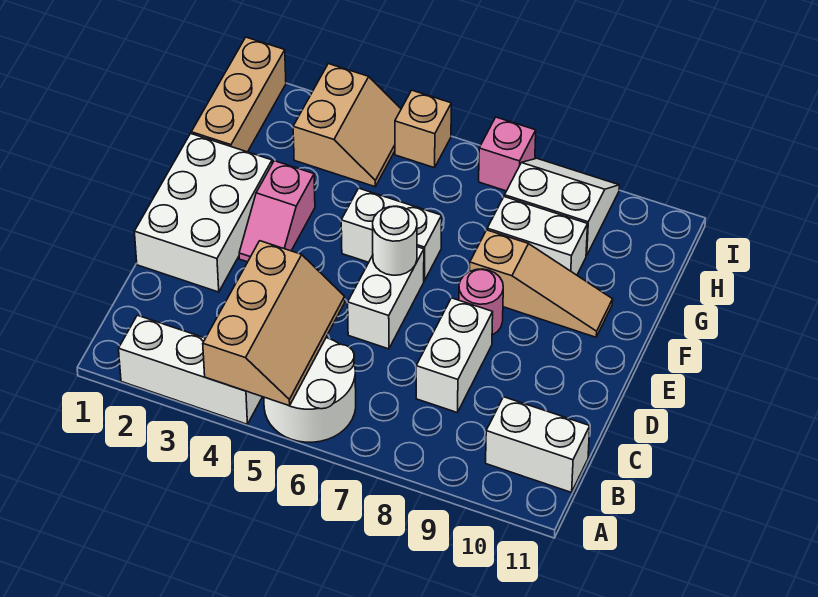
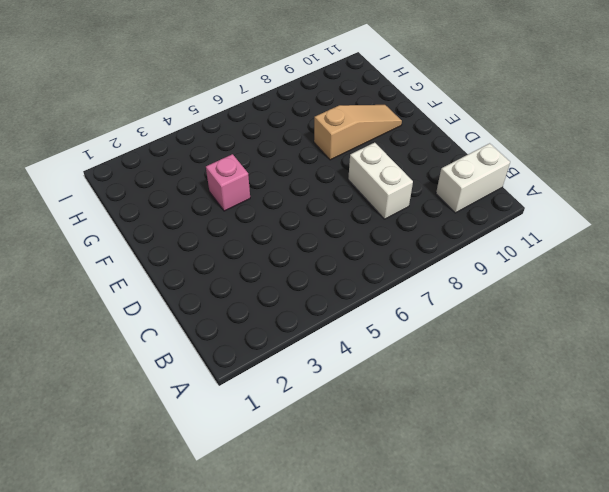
pink brick F4 level 1 -> pink brick I7 level 1
none -> white brick A2:A4 level 1
none -> white round brick A5:B6 level 1
none -> white brick D1:F2 level 1

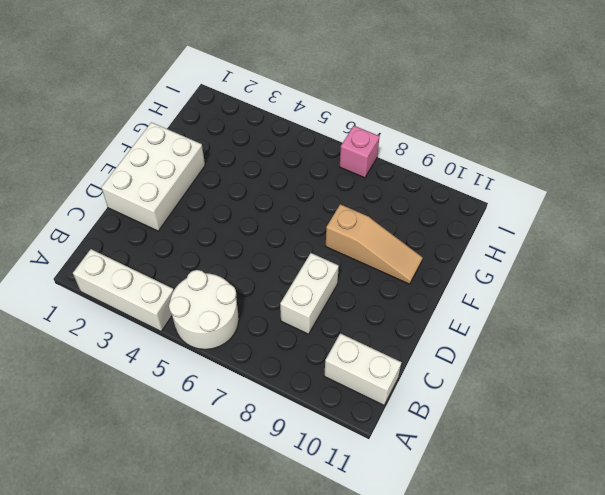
none -> white brick D6:E6 level 1
none -> pink slope E3:F3 level 1 top F
none -> pink round brick E8 level 1

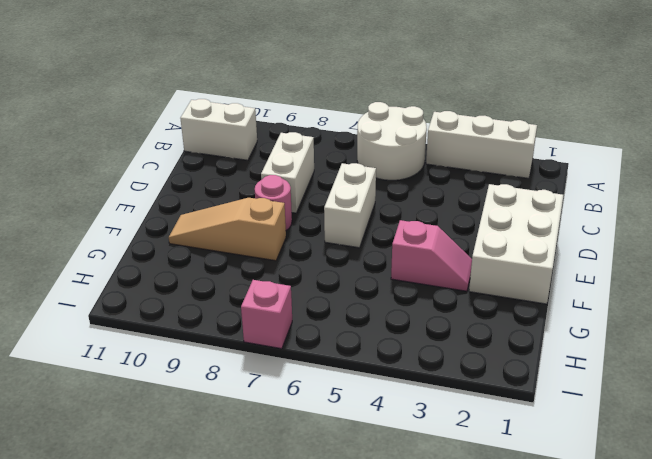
pink slope F3:F4 level 1 top 4 -> pink slope E3:F3 level 1 top F
none -> white brick F5:F6 level 1
none -> tan brick G1:I1 level 1
none -> white brick G8:G9 level 1

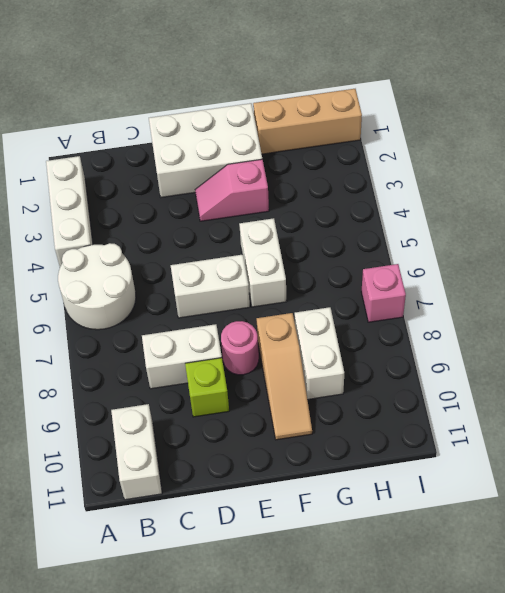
lime brick D9 level 1 -> none
none -> tan slope H3:I4 level 1 top 3
none -> white slope H8:I9 level 1 top H
none -> tan brick I5 level 1

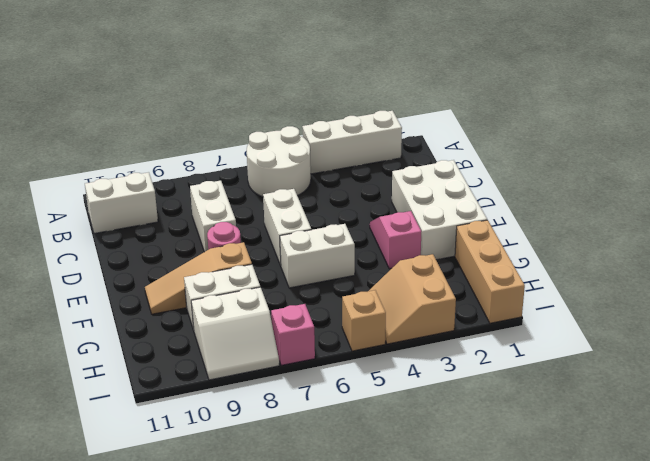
none -> tan slope A4:C5 level 2 top 4
none -> white round brick E6 level 2

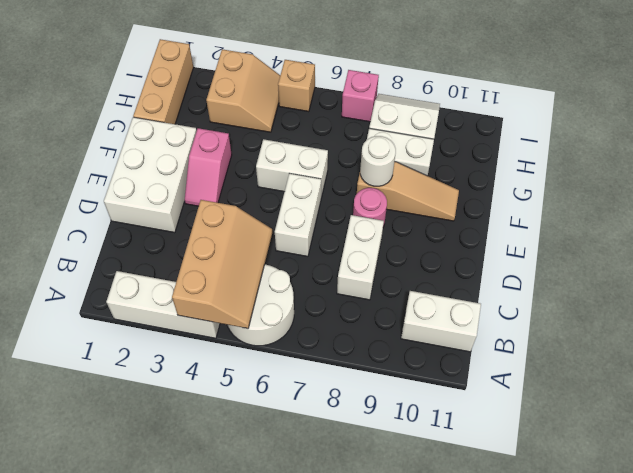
white round brick F8 level 2 -> white round brick E6 level 2

